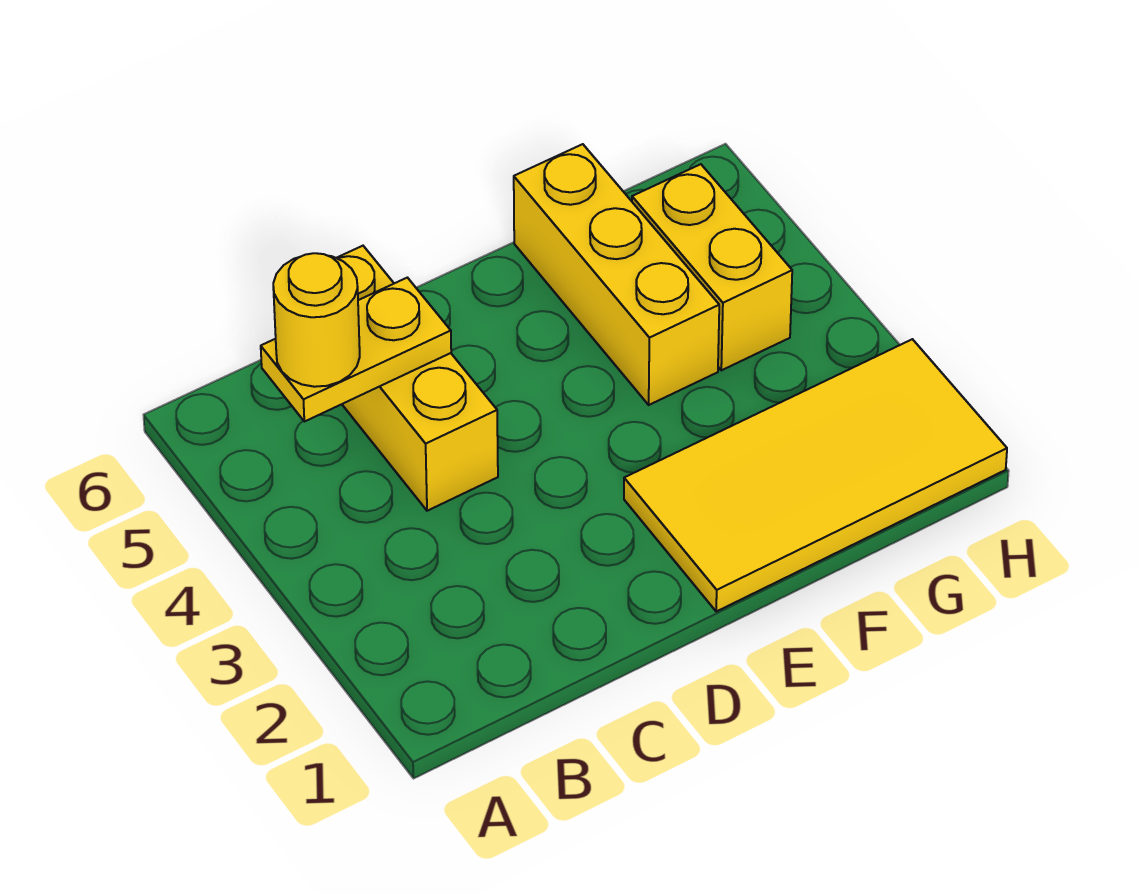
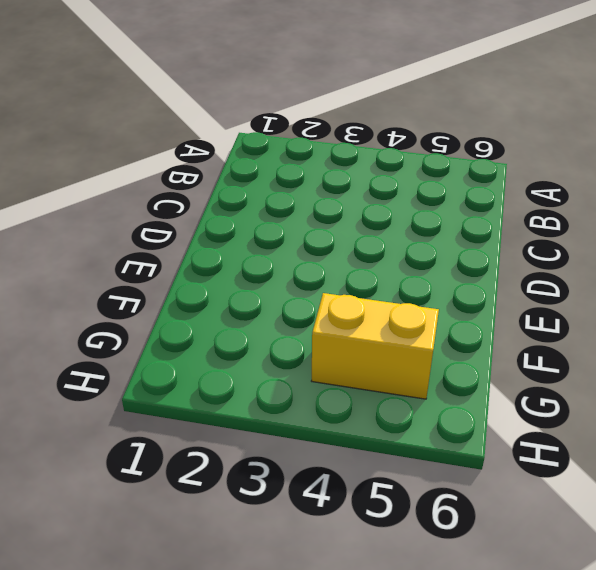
none -> yellow brick C4:C6 level 1
none -> yellow tile E1:H2 level 1

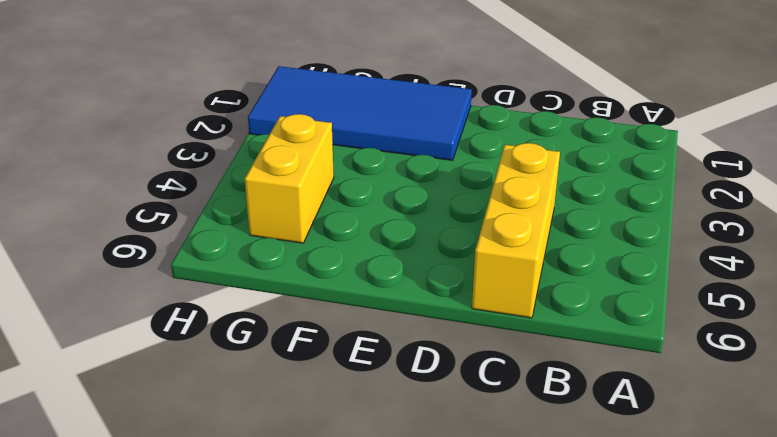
blue tile E1:H2 level 1 -> yellow tile E1:H2 level 1
none -> yellow brick F4:F6 level 1
none -> yellow plate B5:C5 level 2

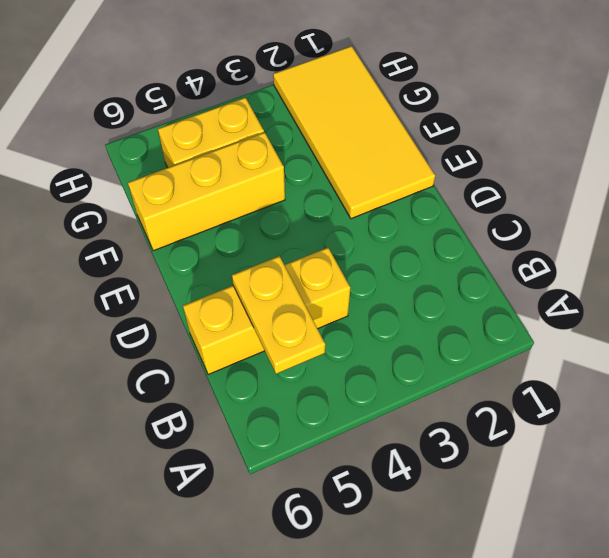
none -> yellow round brick B5 level 3

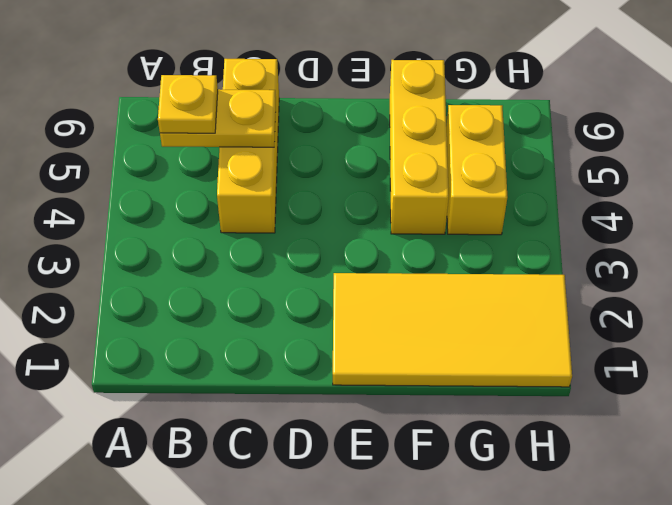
yellow plate B5 level 3 -> yellow round brick B5 level 3

